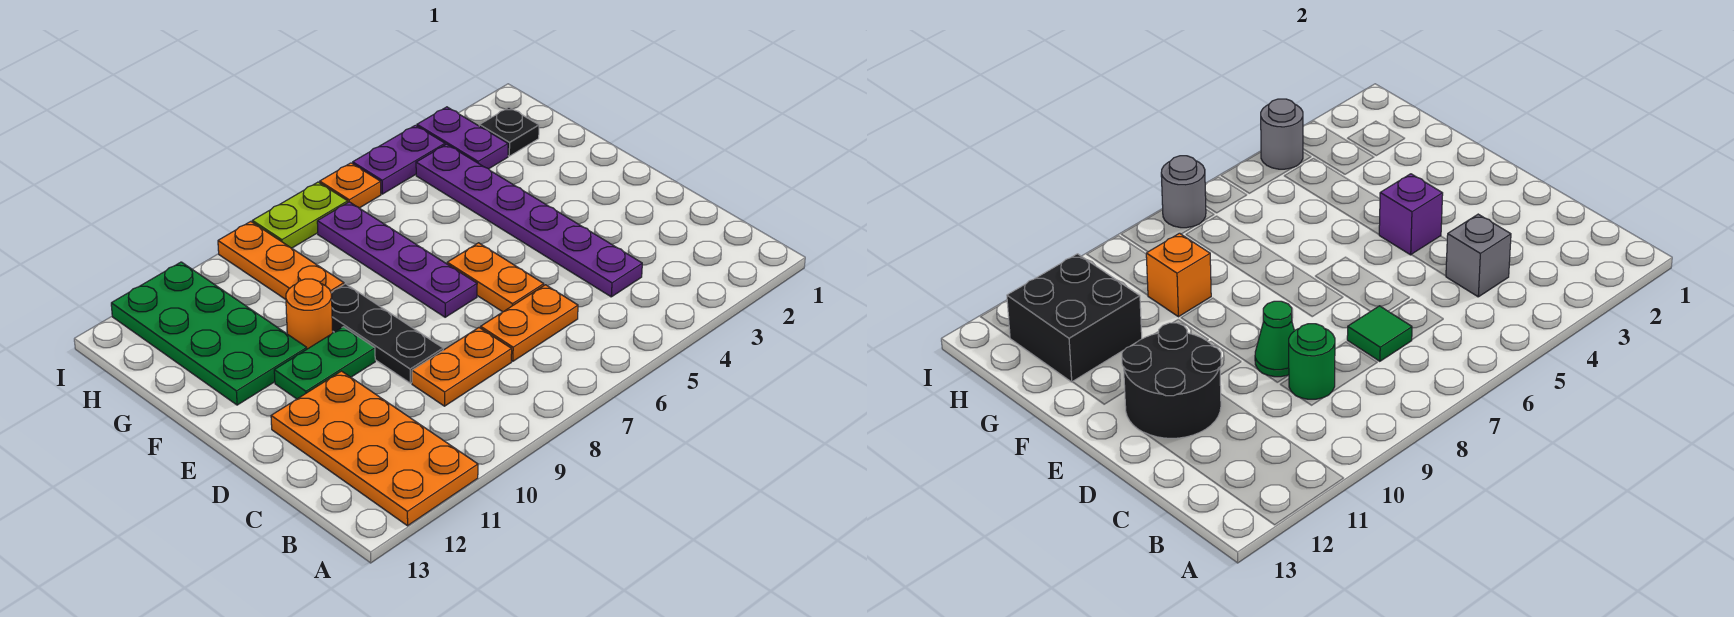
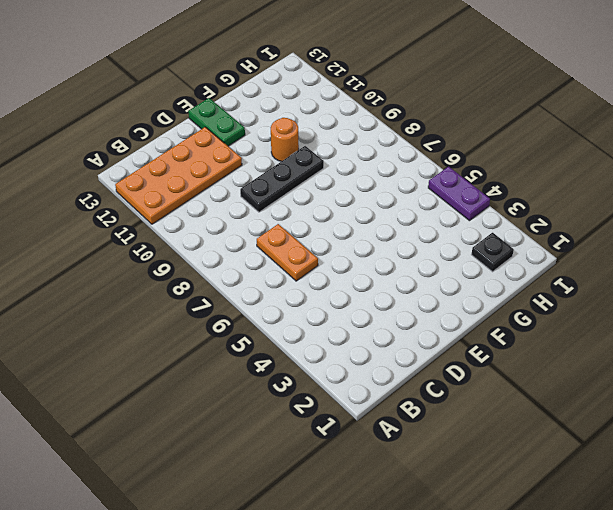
green plate E12:E13 level 1 -> green plate E10:E11 level 1
none -> purple plate C4:H4 level 1
none -> orange plate C8:C9 level 1
none -> orange plate D6:E6 level 1

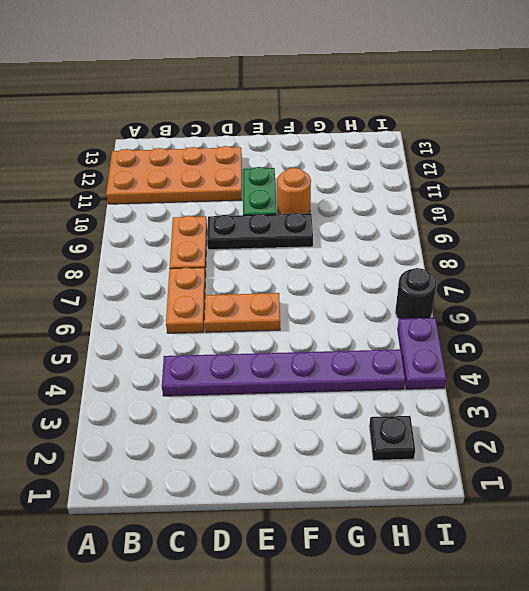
black round brick I6 level 1 -> orange plate I6 level 1
none -> purple plate E7:H7 level 1
none -> green plate F11:I12 level 1
none -> orange plate G9:I9 level 1

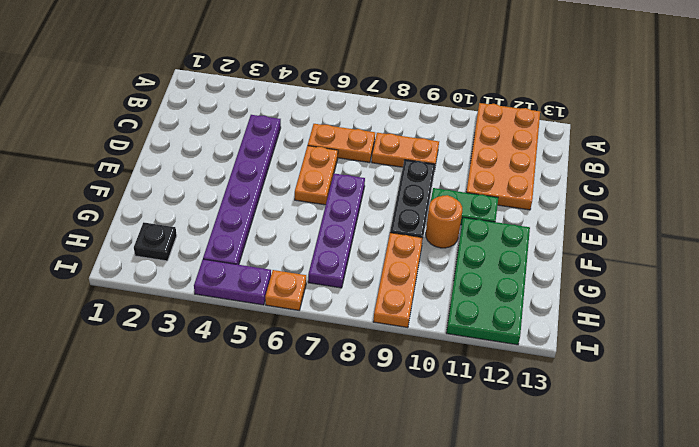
none -> purple plate H3:I3 level 1
none -> lime plate I7:I8 level 1
none -> grey brick C4 level 2

